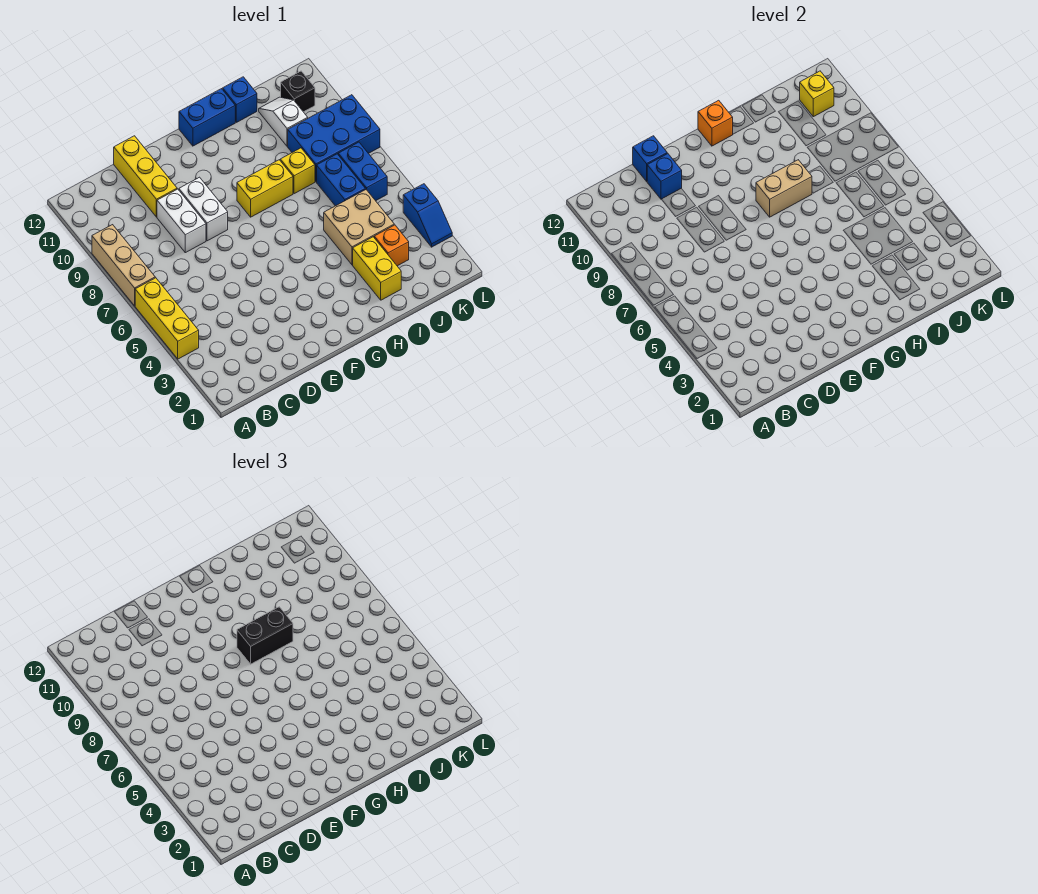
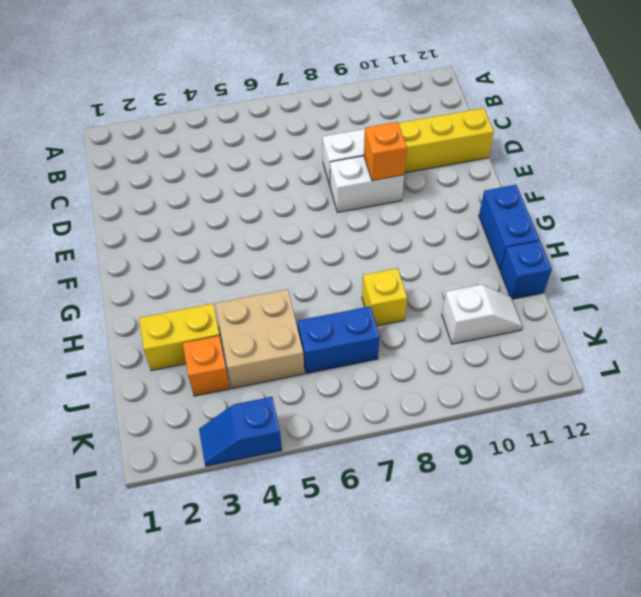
orange brick E9 level 2 -> orange brick G12 level 2
none -> yellow brick A4:A6 level 1
none -> tan brick A7:A9 level 1
none -> yellow brick G8:H8 level 1

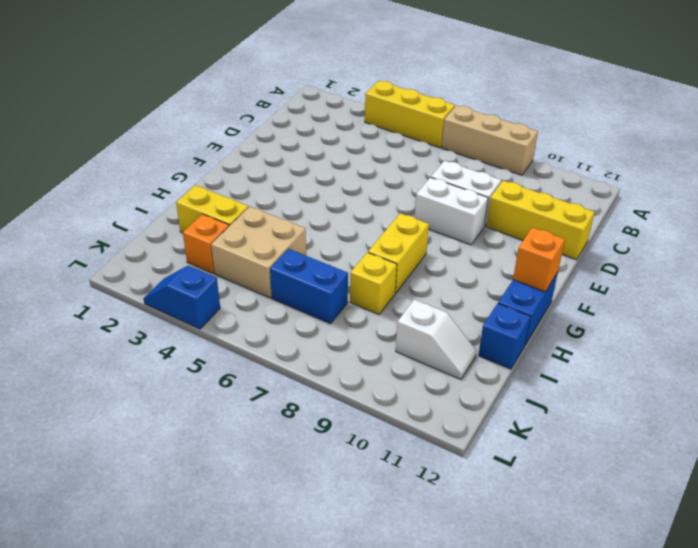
none -> blue brick J8:L9 level 1
none -> blue brick K6:K7 level 1
none -> black brick K11 level 1

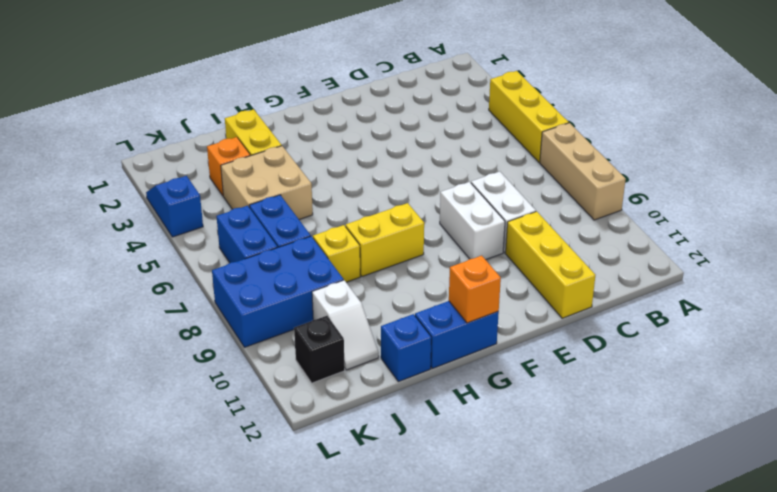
none -> blue brick D11 level 2
none -> blue brick D12 level 2
none -> tan brick G8:H8 level 2

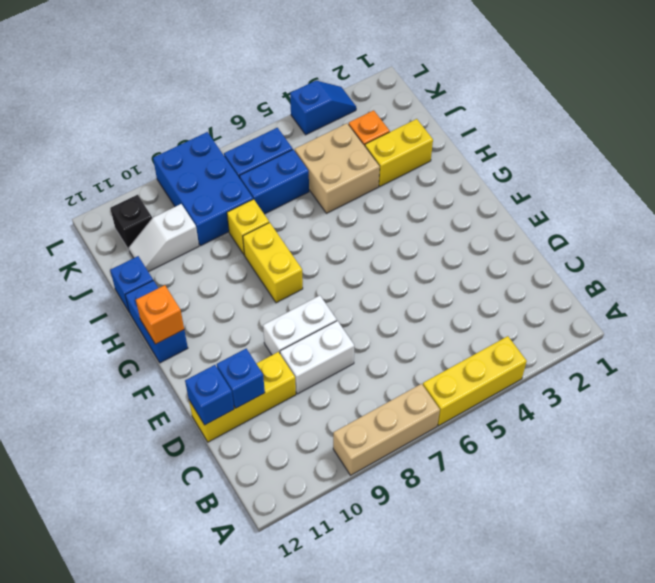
none -> tan brick G8:H8 level 2
none -> yellow brick K11 level 2
none -> black brick G8:H8 level 3

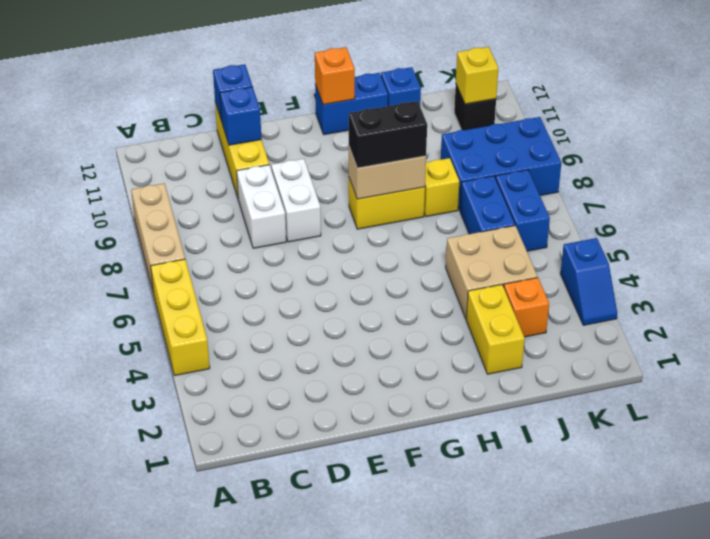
none -> white slope J10:J11 level 1 top 10

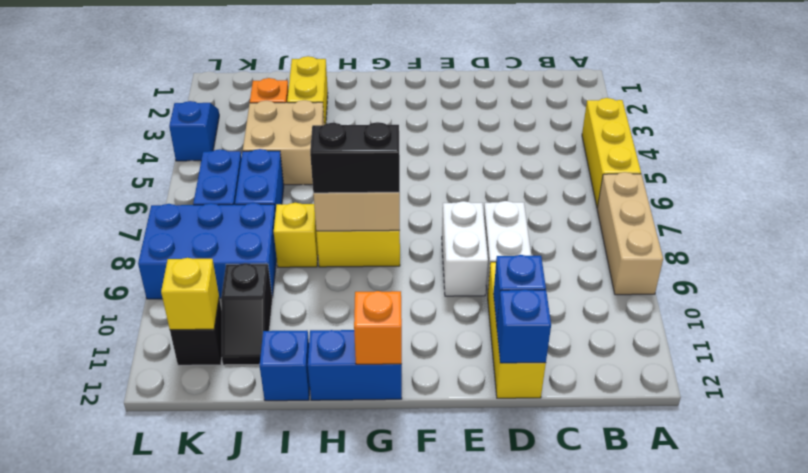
black slope J10:J11 level 1 top 10 -> white slope J10:J11 level 1 top 10

